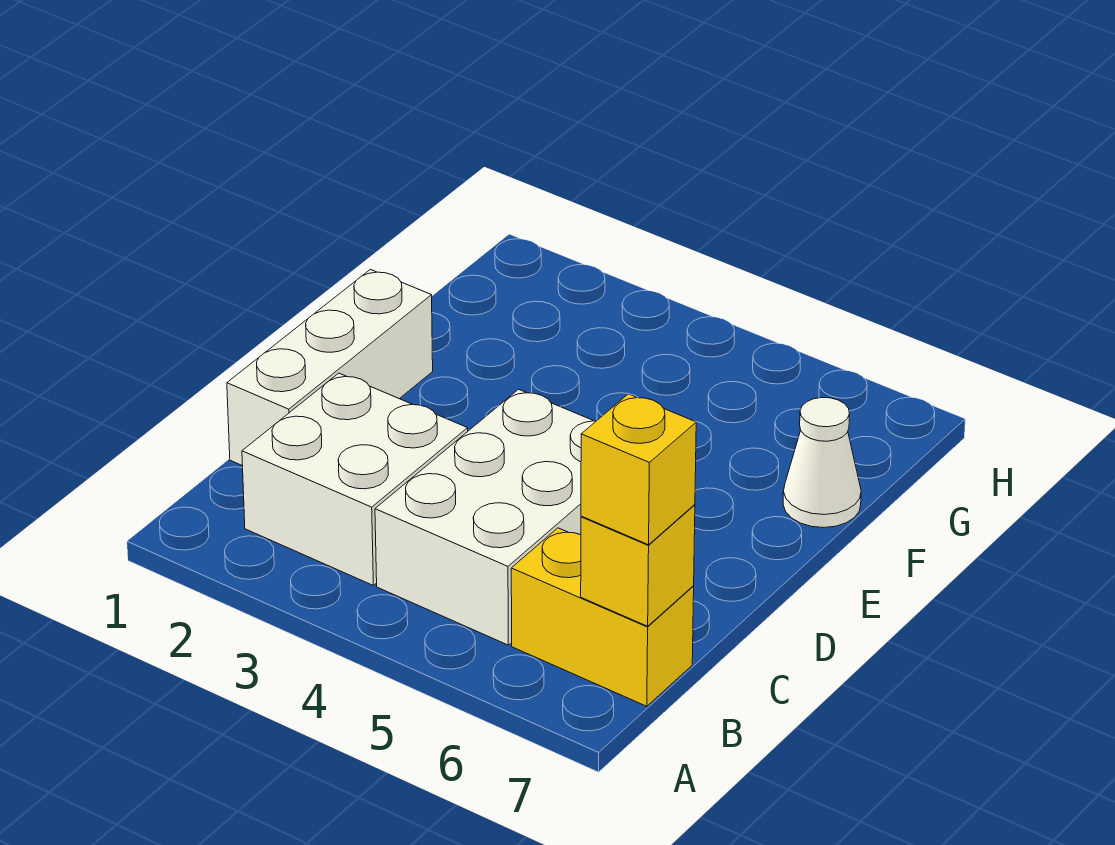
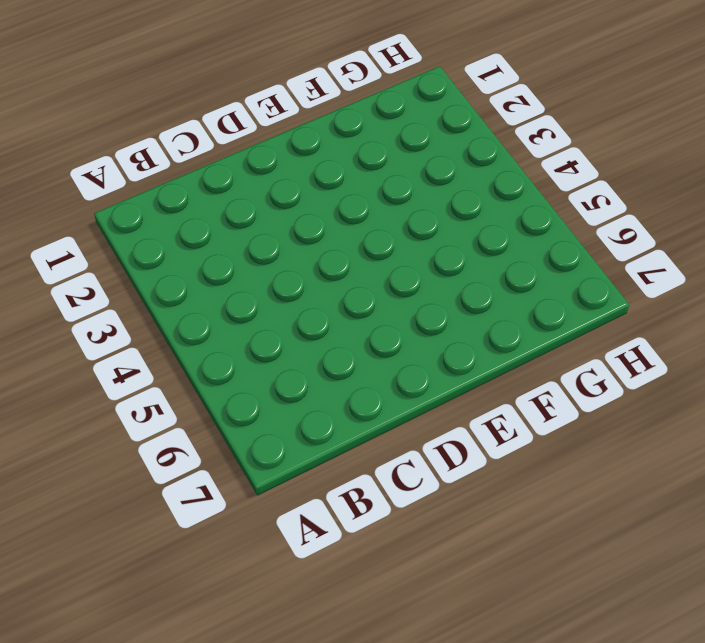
none -> white brick B2:C3 level 1
none -> white brick B4:D5 level 1

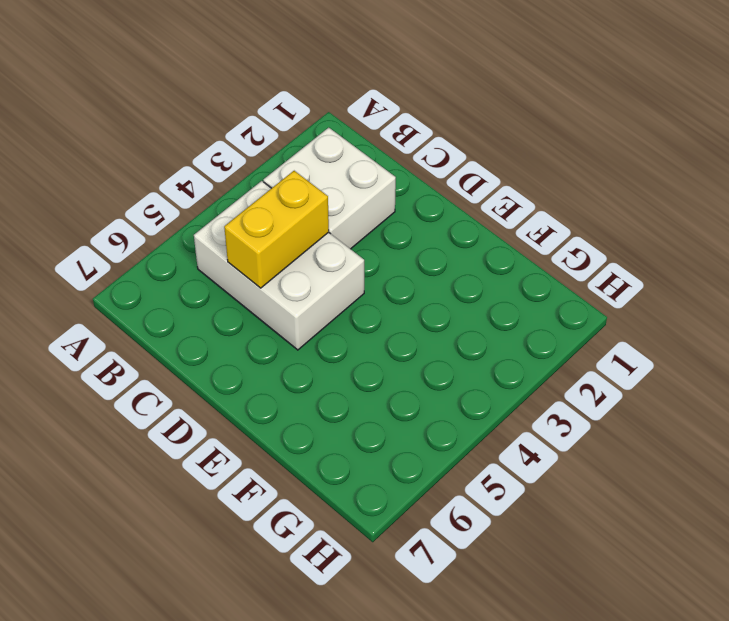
yellow brick C4:C5 level 2 -> yellow brick B6:B7 level 1
none -> white brick C1:E1 level 1
none -> white cone F7 level 1

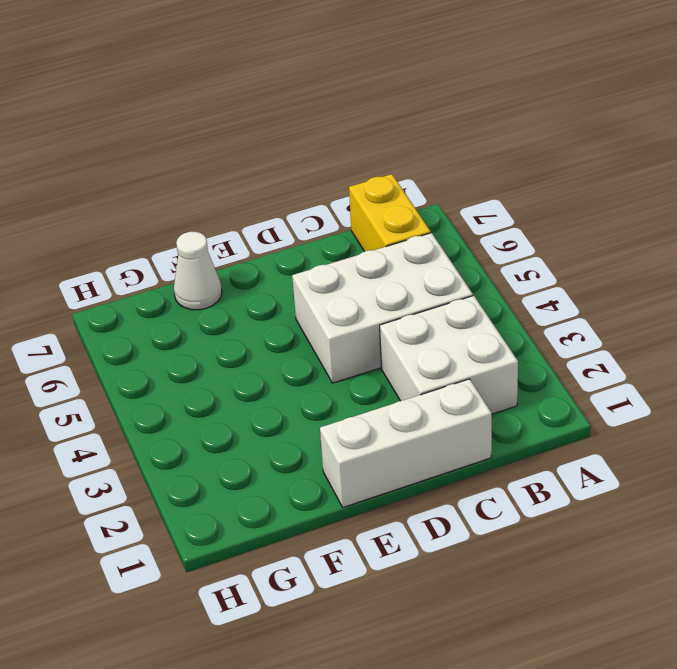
none -> yellow brick B7 level 2
none -> yellow brick B7 level 3

